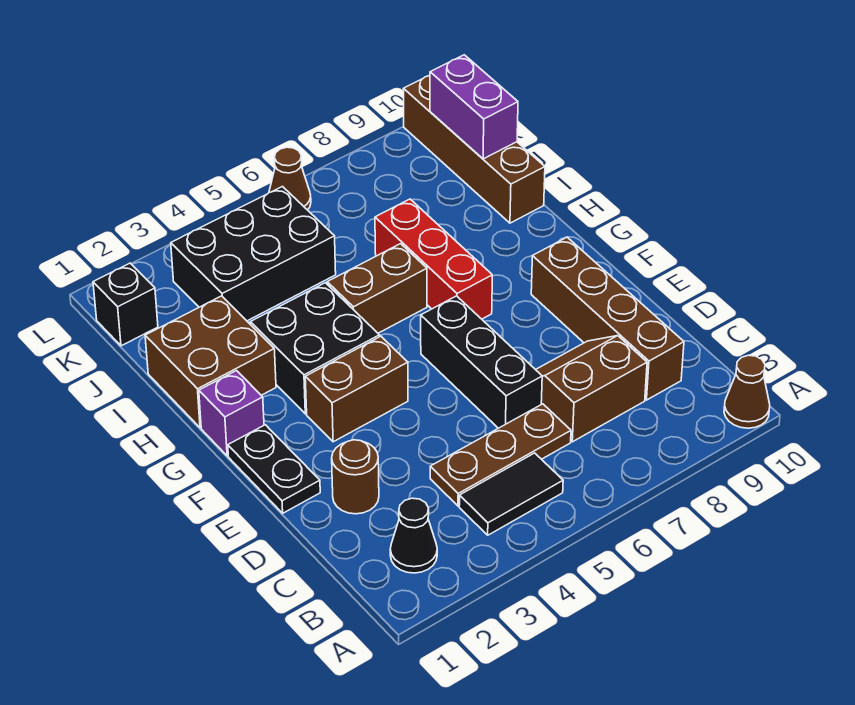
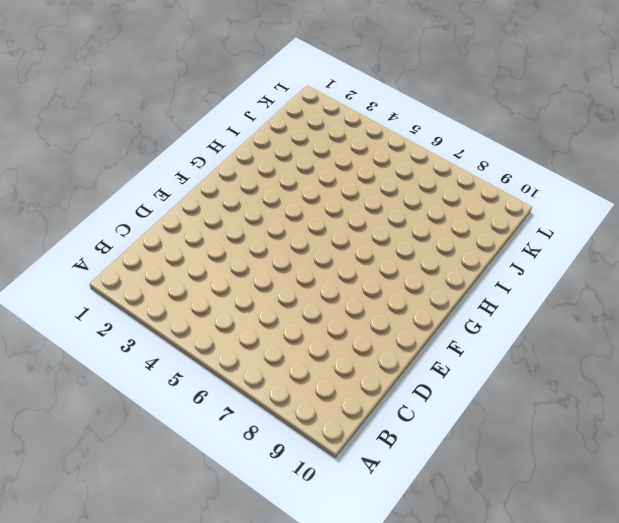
none -> brown cone A10 level 1
none -> black cone B2 level 1
none -> black tile B4:B5 level 1

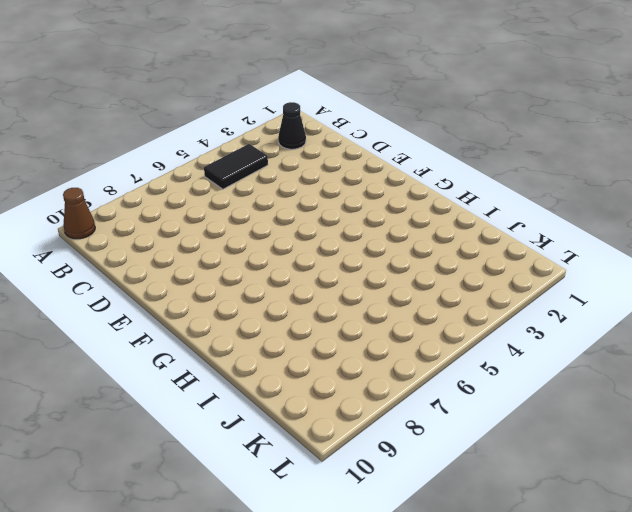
none -> brown plate C4:C6 level 1
none -> brown slope C7:D8 level 1 top C
none -> brown brick C9:F9 level 1

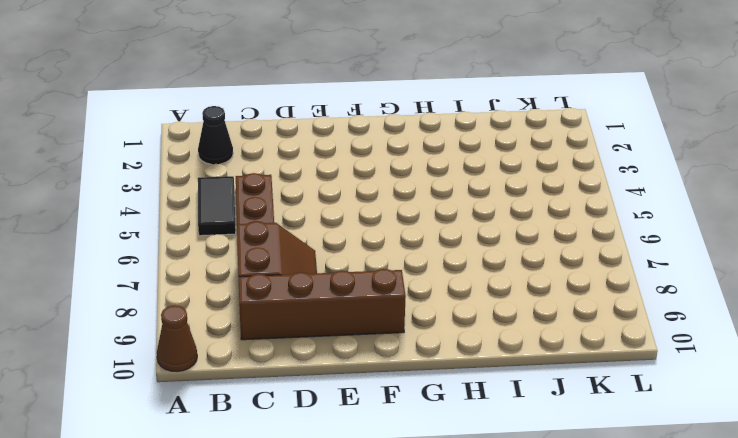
none -> brown round brick D2 level 1
none -> black brick D6:F6 level 1
none -> black plate E1:F1 level 1

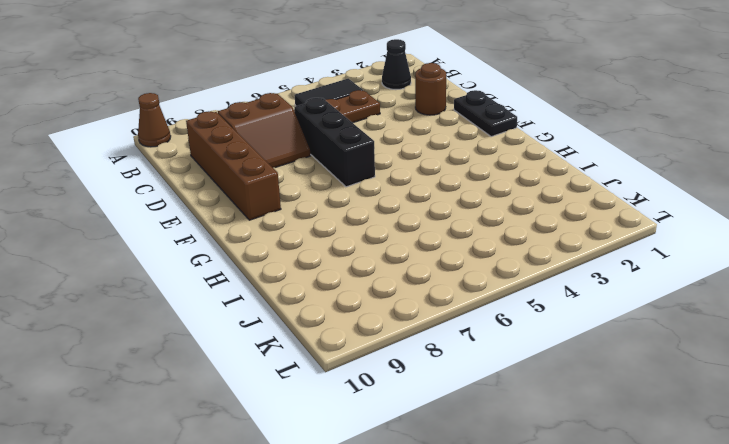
none -> brown brick F3:F4 level 1
none -> purple brick G1 level 1
none -> black brick G3:H4 level 1

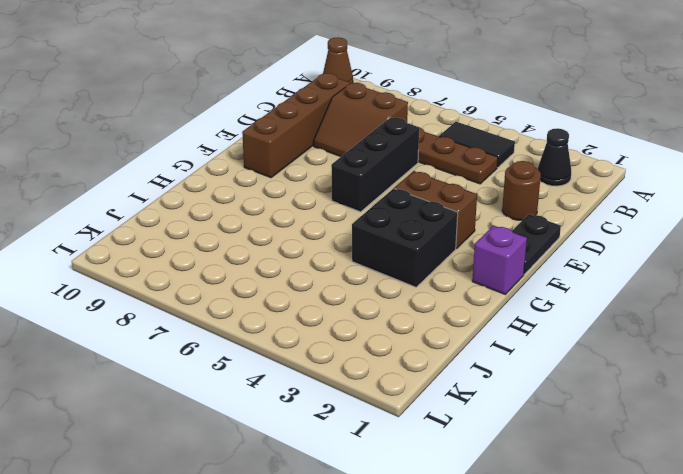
none -> red brick G7:I7 level 1
none -> brown brick H1:I2 level 1
none -> brown brick H5:H6 level 1

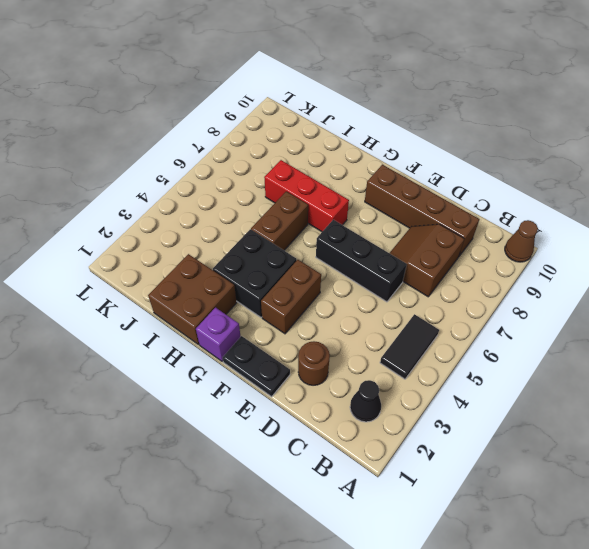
none -> brown plate C4:C6 level 1
none -> brown brick I10:L10 level 1
none -> black brick J3:K5 level 1

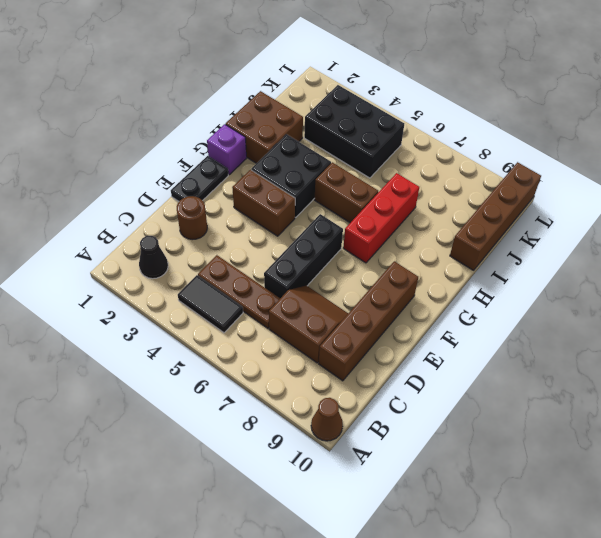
none -> black brick K1 level 1
none -> brown cone L6 level 1
none -> purple brick J10:K10 level 2

